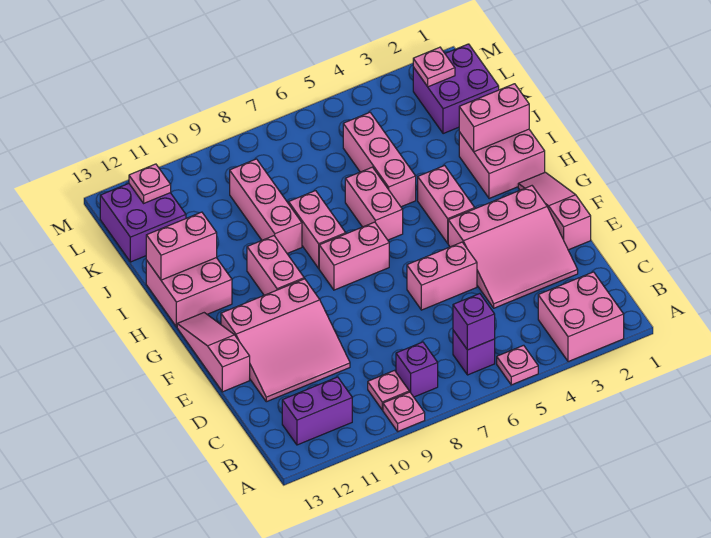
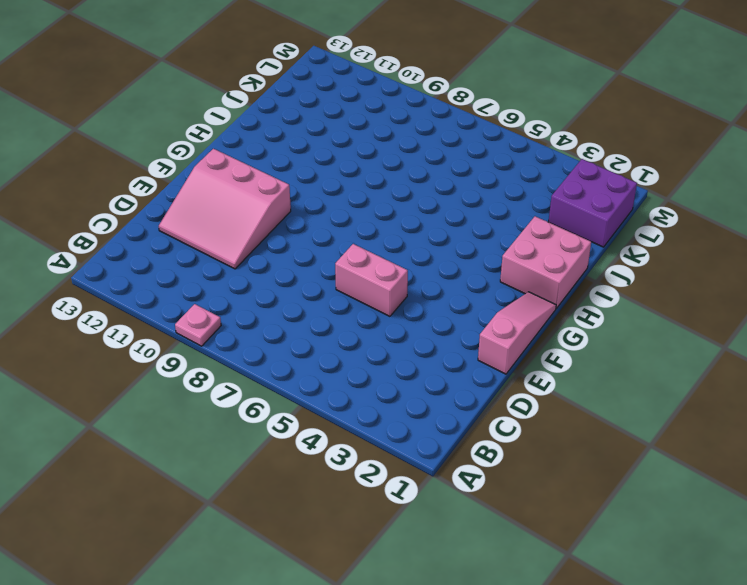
none -> pink brick A2:B3 level 1
none -> pink plate A5 level 1
none -> purple brick B6 level 1

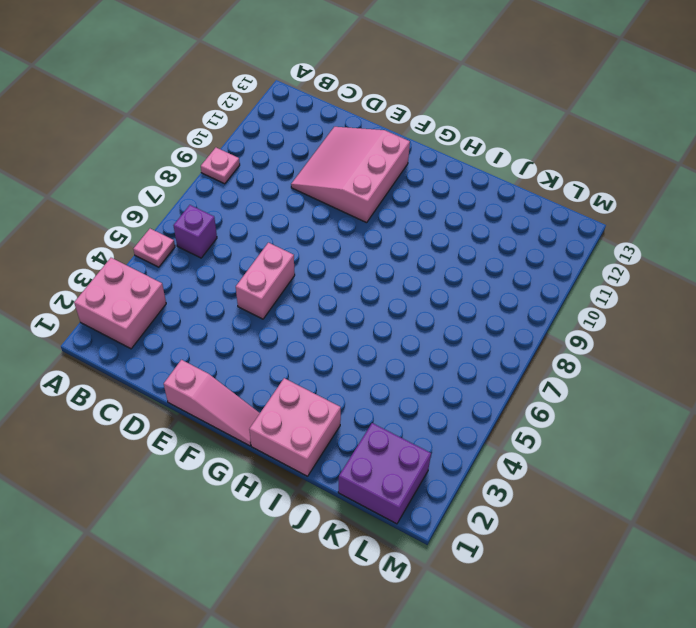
none -> purple brick B8 level 1
none -> pink plate B9 level 1
none -> purple brick B11:B12 level 1

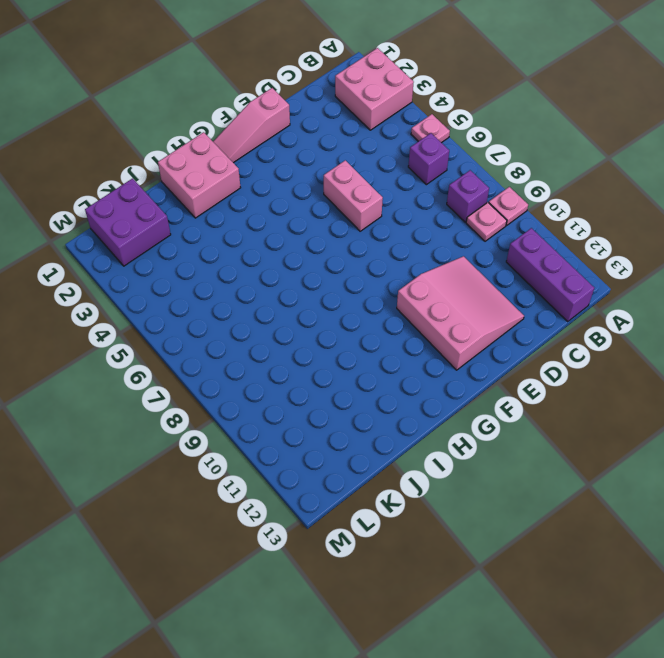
purple brick B11:B13 level 1 -> purple brick B11:B12 level 1
none -> pink slope D2:F4 level 1 top F
none -> pink slope E13:G13 level 1 top E
none -> pink brick G4:H4 level 1

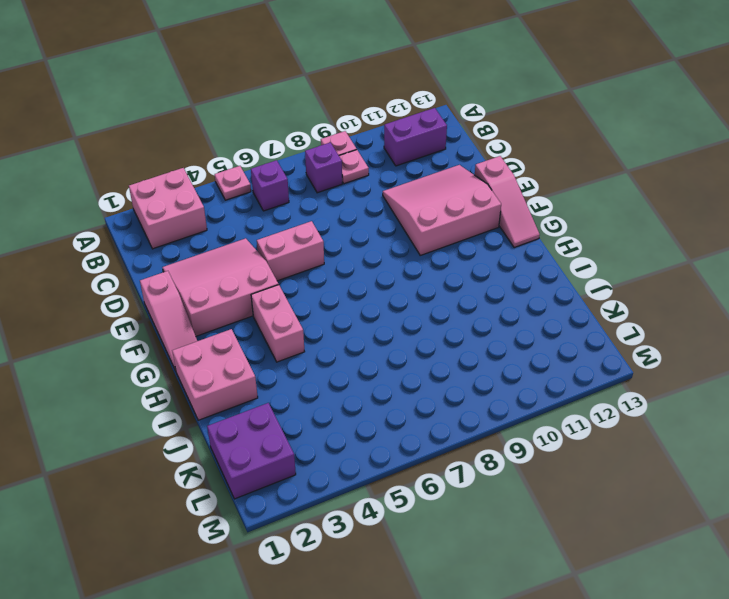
none -> pink brick G7:G8 level 1
none -> pink brick G10:H10 level 1
none -> pink brick H6:I6 level 1

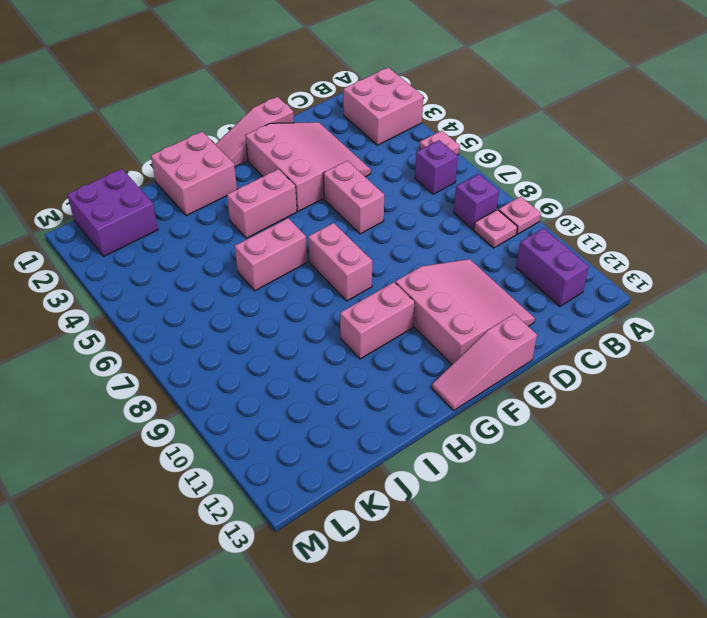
none -> pink brick H8:I8 level 1
none -> pink brick H12:I13 level 1
none -> pink brick I5:K5 level 1

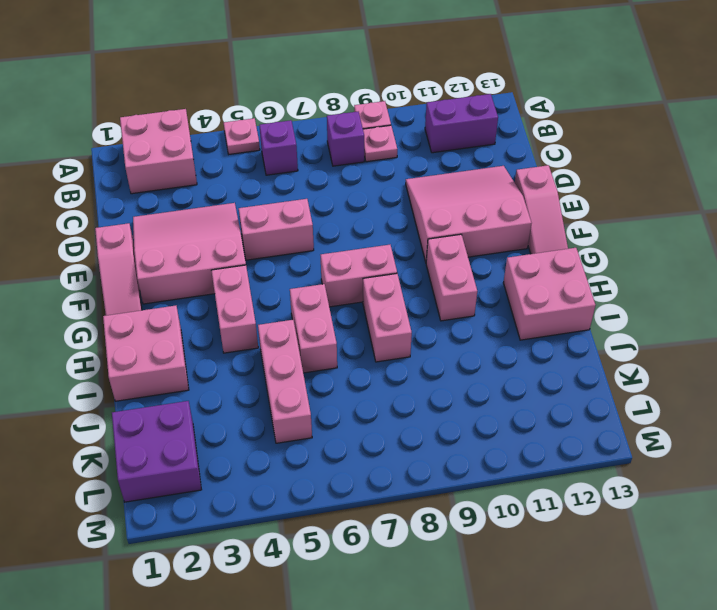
none -> pink brick I9:K9 level 1
none -> purple brick K12:L13 level 1
none -> purple brick B6 level 2

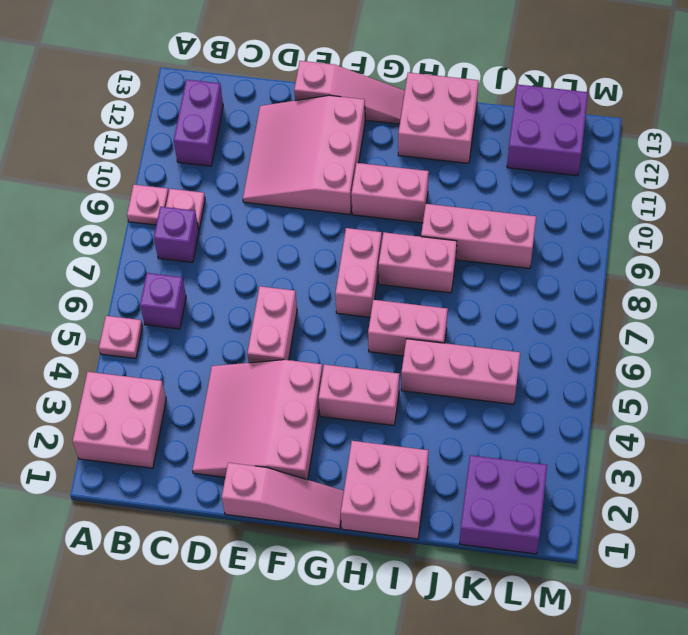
none -> purple brick B6 level 2
none -> pink brick I1:I2 level 2
none -> pink brick I12:I13 level 2

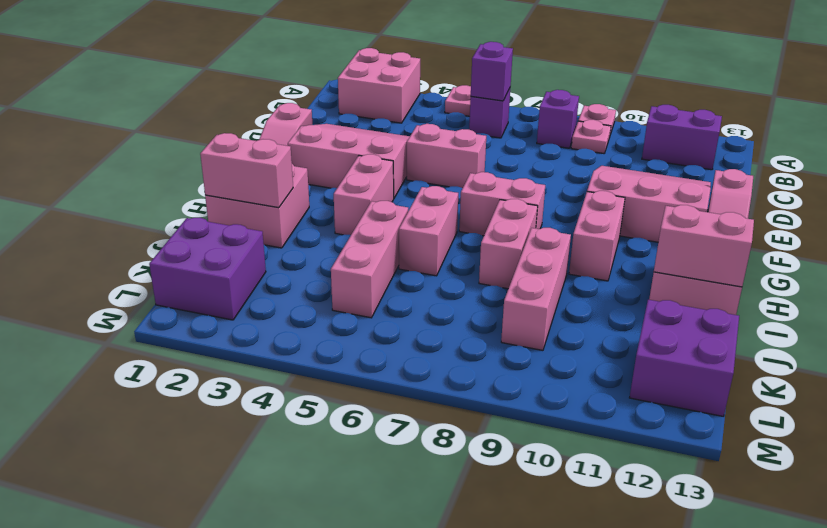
none -> pink plate L2 level 2
none -> pink plate L12 level 2

